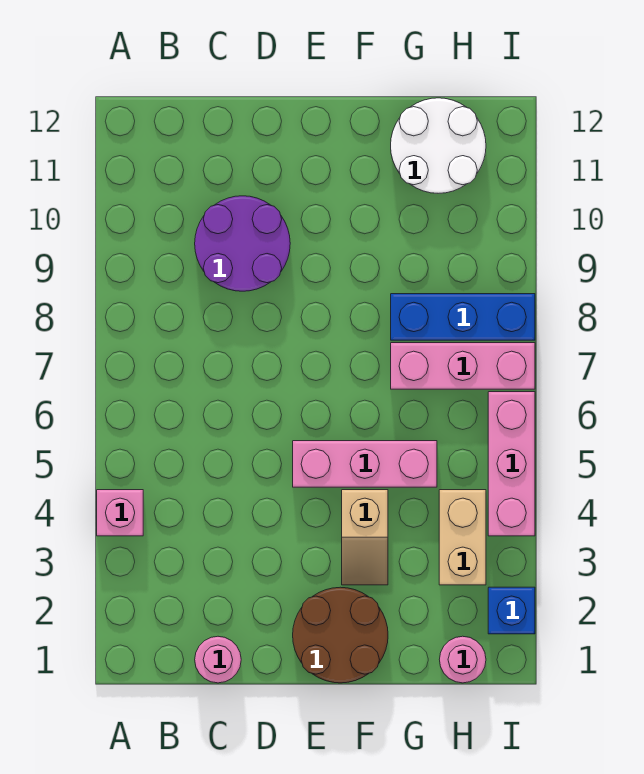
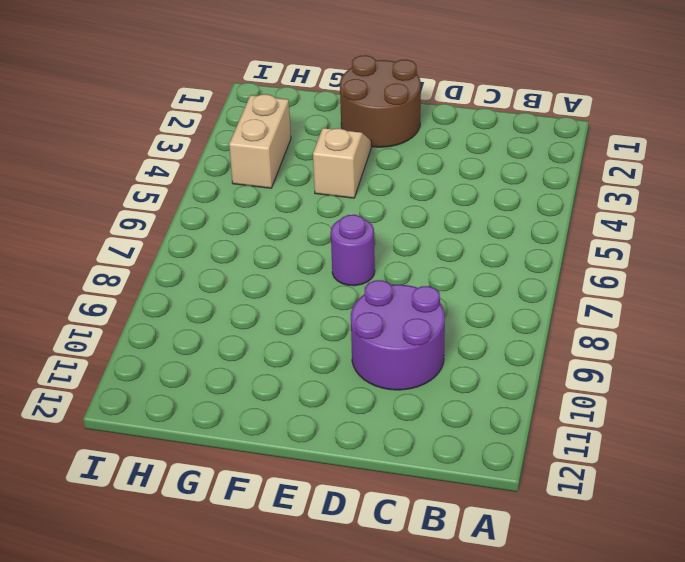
purple round brick E7 level 1 -> none
none -> pink brick A4 level 1
none -> pink round brick C1 level 1
none -> pink brick E5:G5 level 1

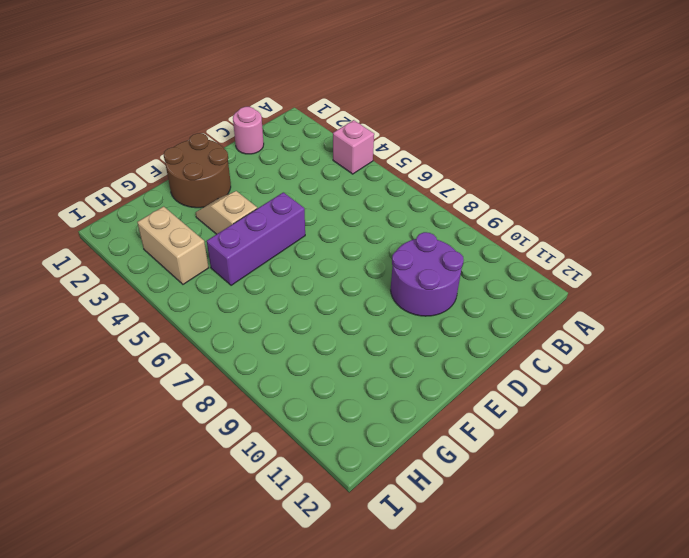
purple brick E5:G5 level 1 -> pink brick E5:G5 level 1
none -> pink brick G7:I7 level 1
none -> blue brick G8:I8 level 1
none -> white round brick G11:H12 level 1

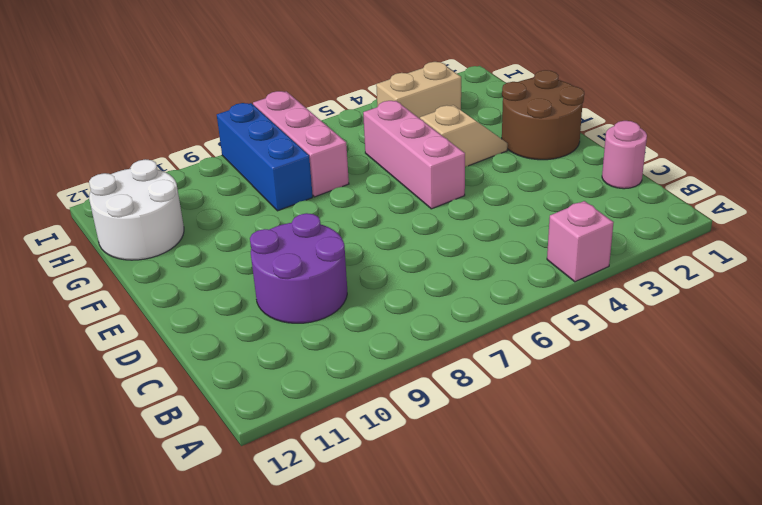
none -> pink round brick H1 level 1
none -> blue brick I2 level 1
none -> pink brick I4:I6 level 1

